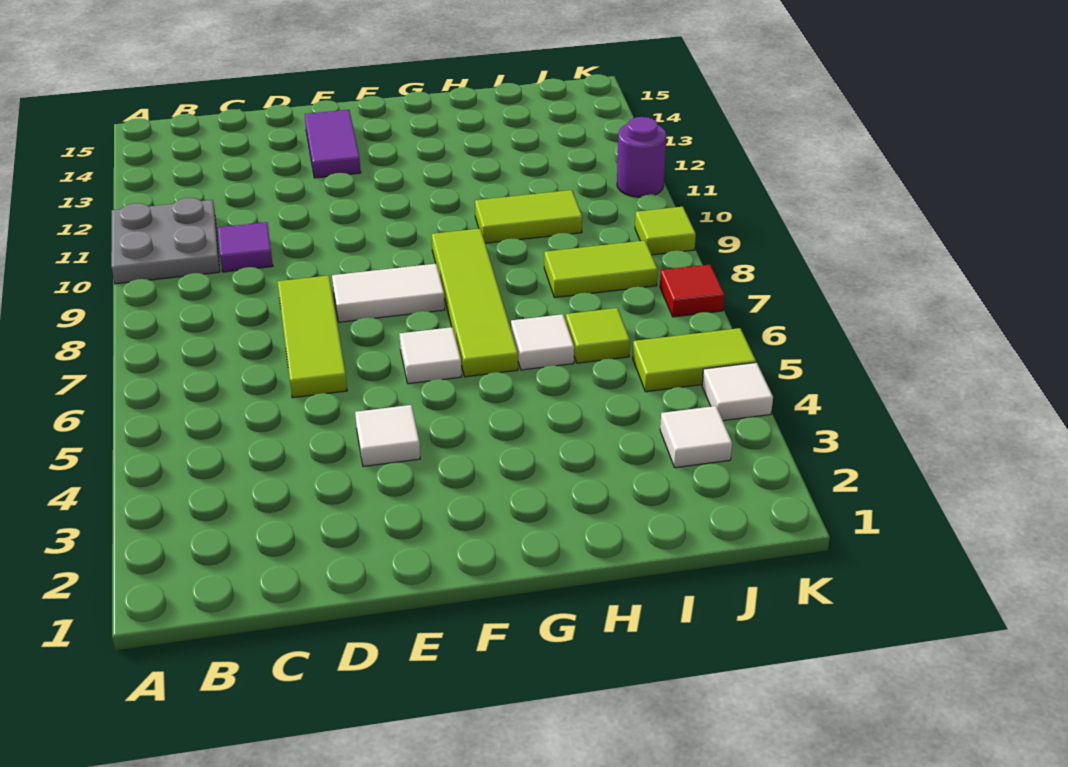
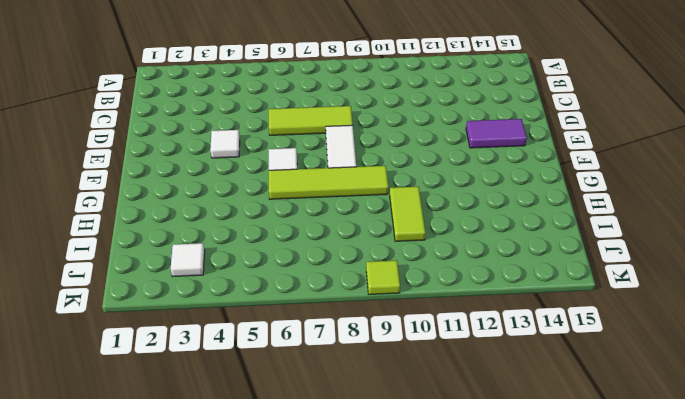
none -> grey plate A10:B11 level 1
none -> purple tile C10 level 1
none -> white tile H6 level 1

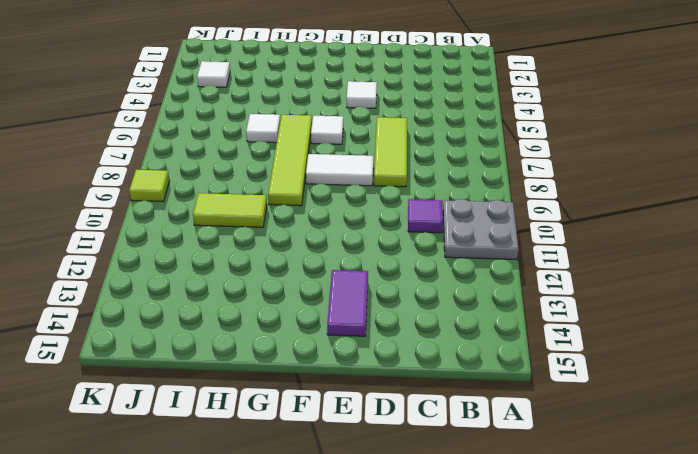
none -> lime tile I6 level 1
none -> lime tile I8:J8 level 1
none -> lime tile J5:K5 level 1

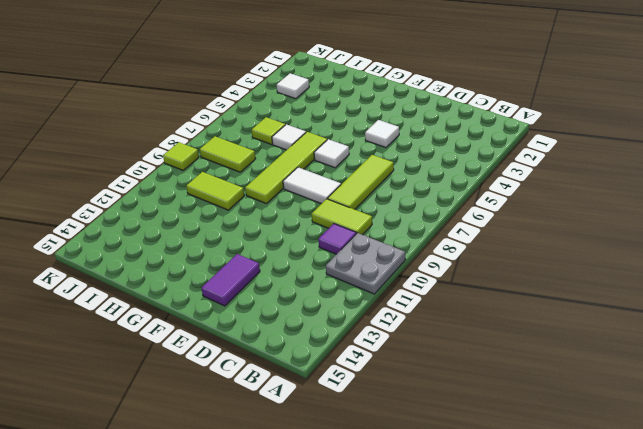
lime tile C9:D9 level 1 -> lime tile J5:K5 level 1
none -> white tile K4 level 1
none -> red tile K7 level 1
none -> purple round brick K11 level 1

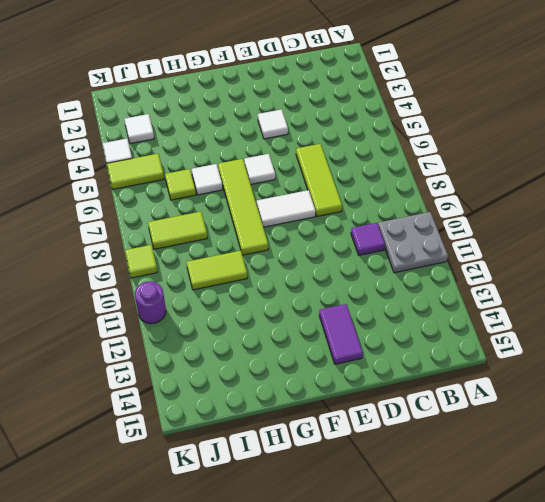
none -> red tile K7 level 1

